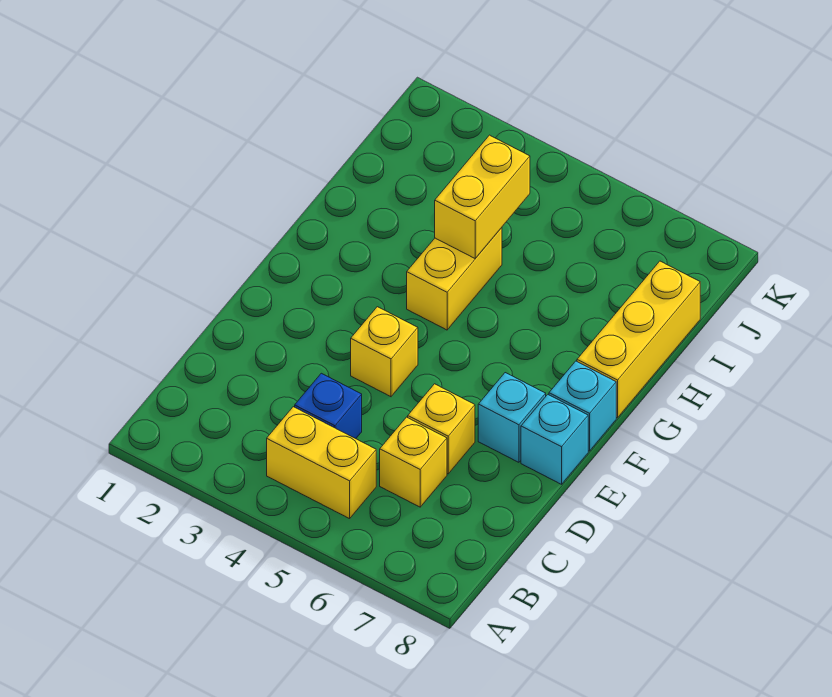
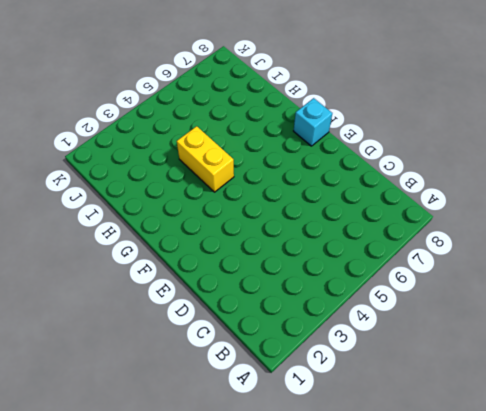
none -> yellow brick B4:B5 level 1
none -> blue brick C4 level 1

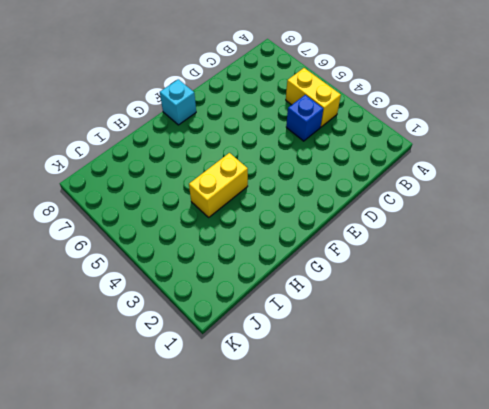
none -> yellow brick C6 level 1
none -> yellow brick D6 level 1

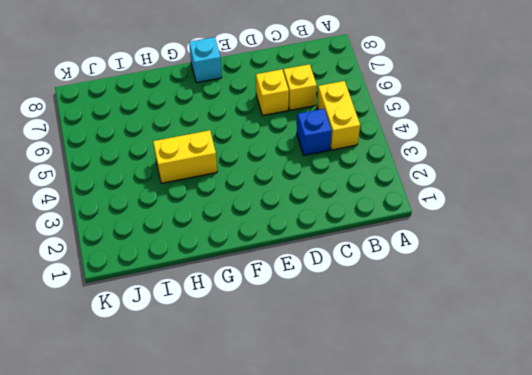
none -> yellow brick E4 level 1
none -> cyan brick E7 level 1

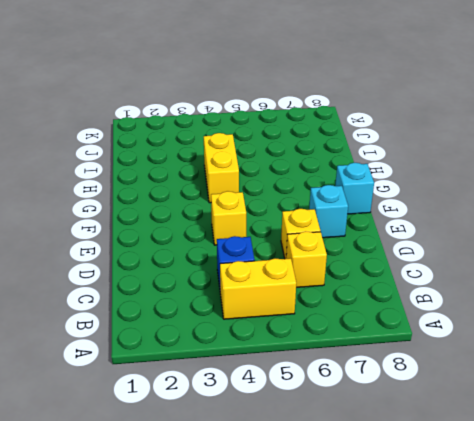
none -> cyan brick E8 level 1
none -> yellow brick G8:I8 level 1

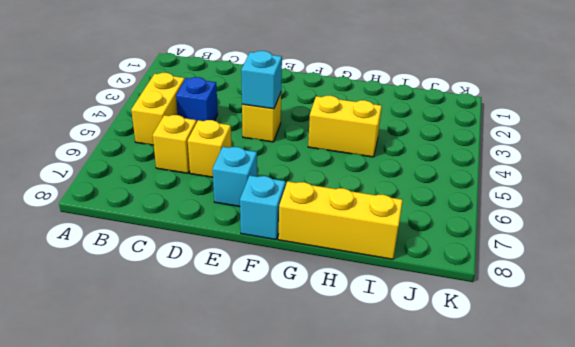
cyan brick E4 level 2 -> cyan brick E8 level 1
none -> yellow brick H4:I4 level 2

